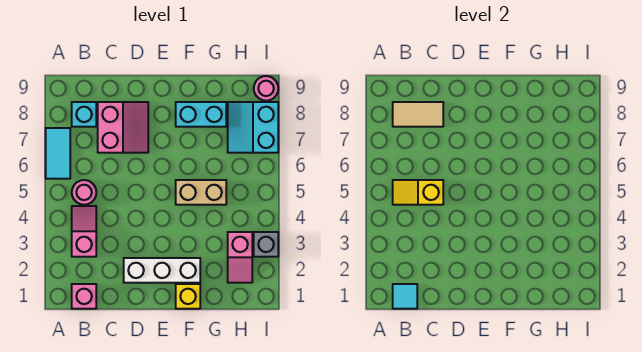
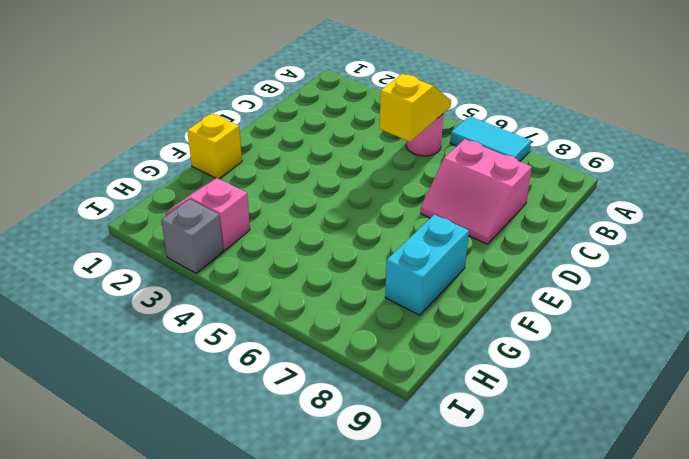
none -> pink brick B1 level 1
none -> pink slope B3:B4 level 1 top 3
none -> cyan brick B8 level 1

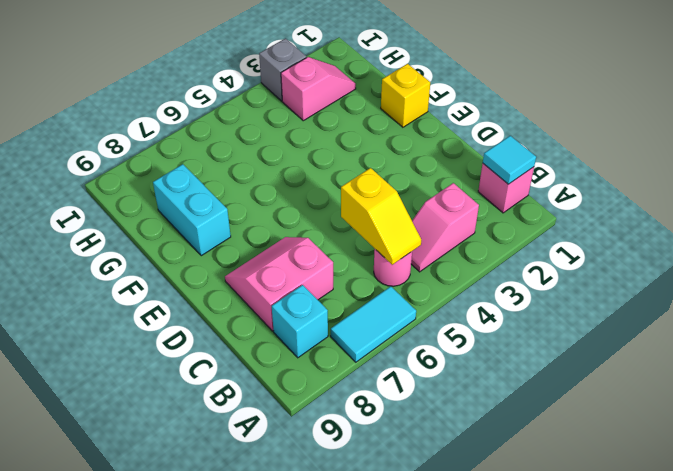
none -> white brick D2:F2 level 1
none -> tan brick F5:G5 level 1
none -> cyan slope H7:I8 level 1 top I

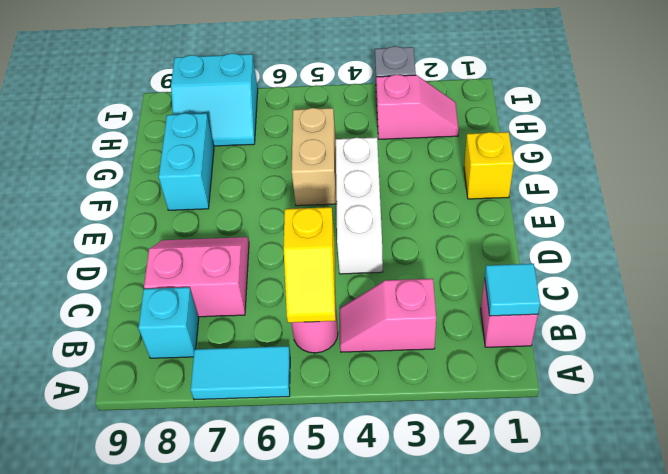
white brick D4:F4 level 1 -> white brick D2:F2 level 1
none -> pink round brick I9 level 1
none -> tan tile B8:C8 level 2

